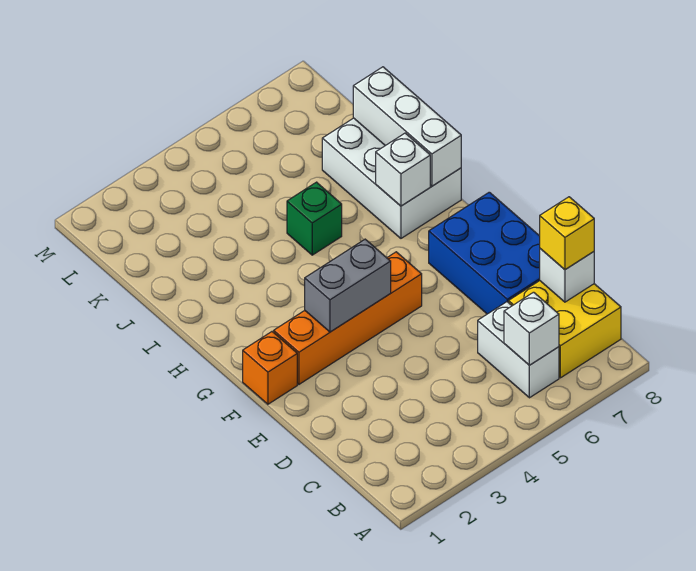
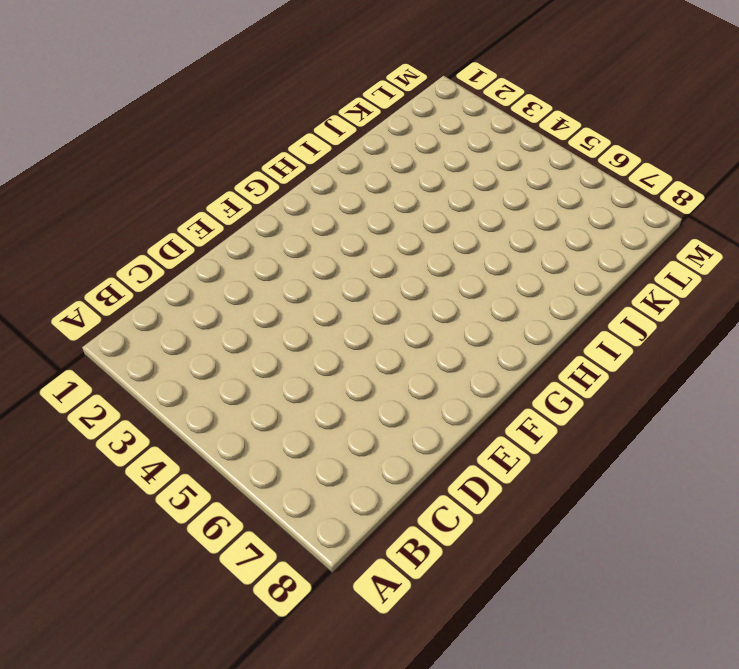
none -> white brick B6:C6 level 1
none -> yellow brick B7:C8 level 1
none -> blue brick D7:F8 level 1

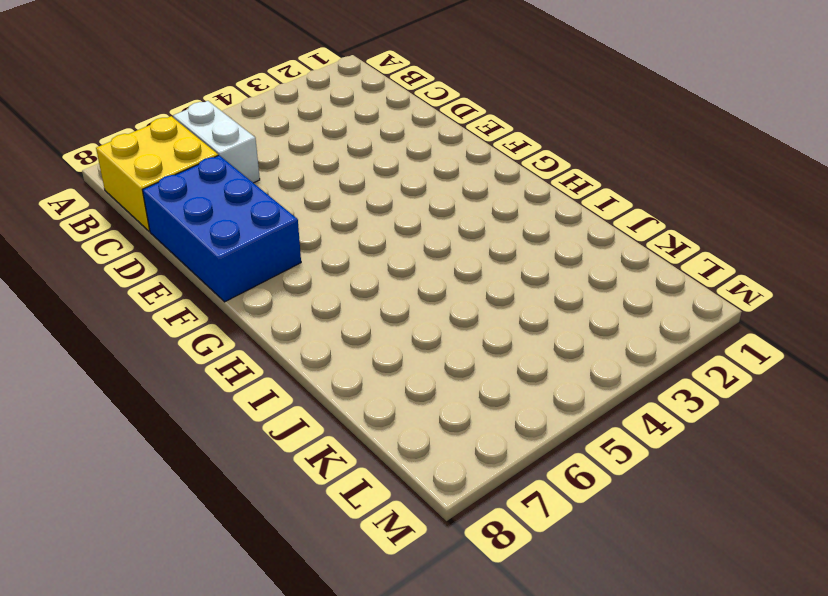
none -> orange brick F1 level 1
none -> orange brick F2:F5 level 1
none -> white brick H7:J8 level 1

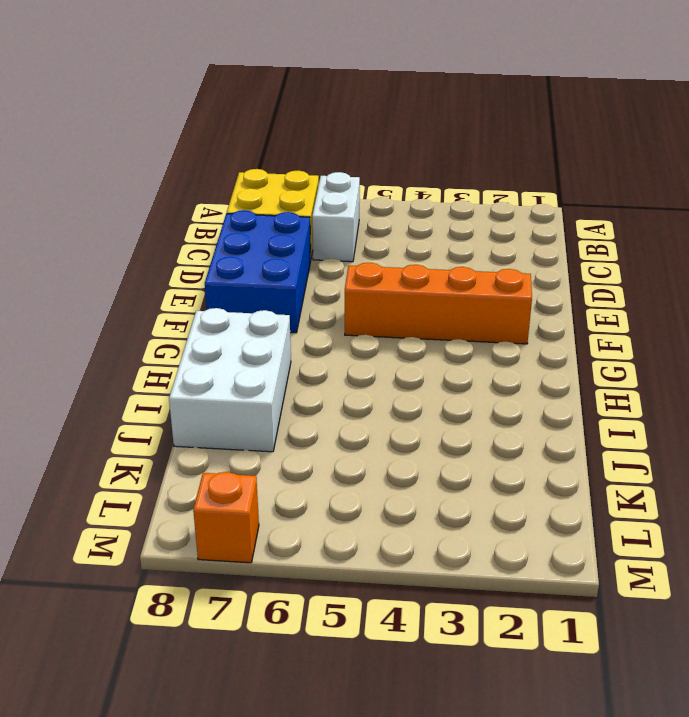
orange brick M7 level 1 -> orange brick F1 level 1
none -> green brick I5 level 1
none -> white brick B6 level 2
none -> white brick C8 level 2

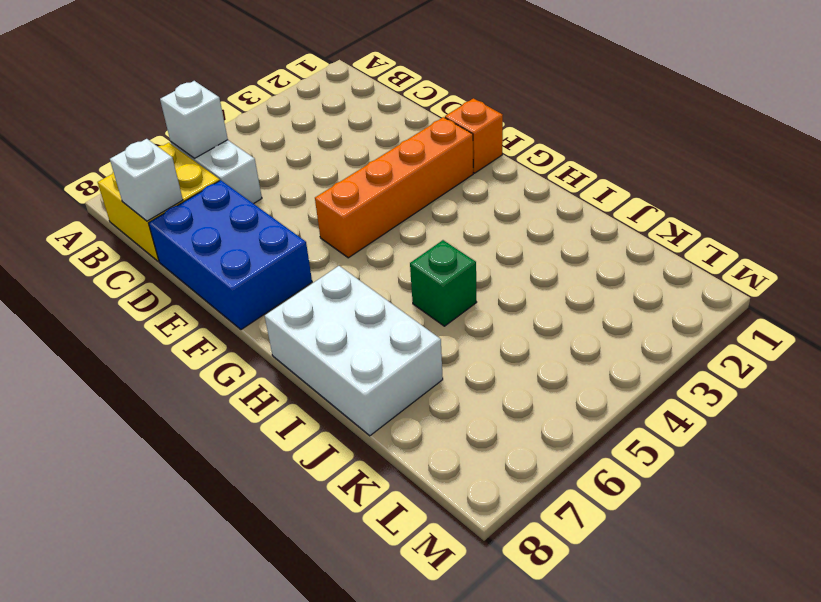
none -> grey brick F3:F4 level 2
none -> white brick H7 level 2
none -> white brick H8:J8 level 2

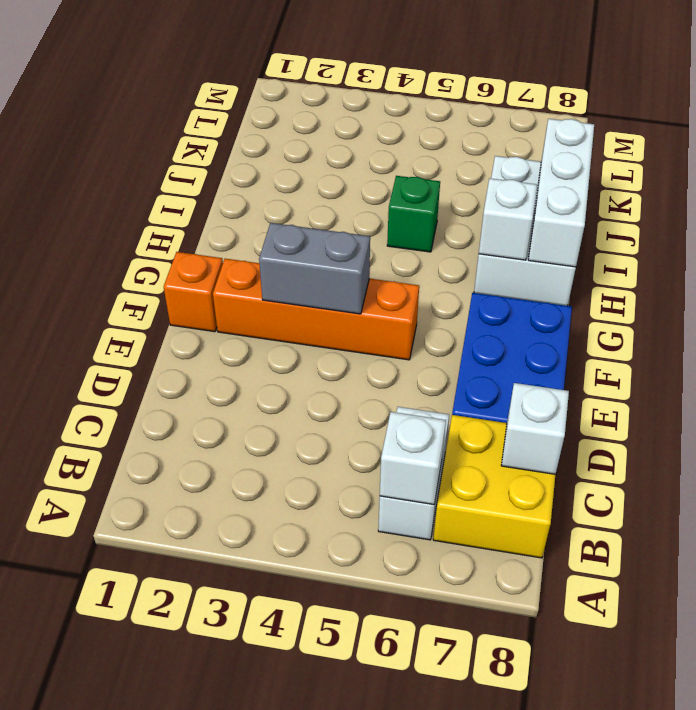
none -> yellow brick C8 level 3

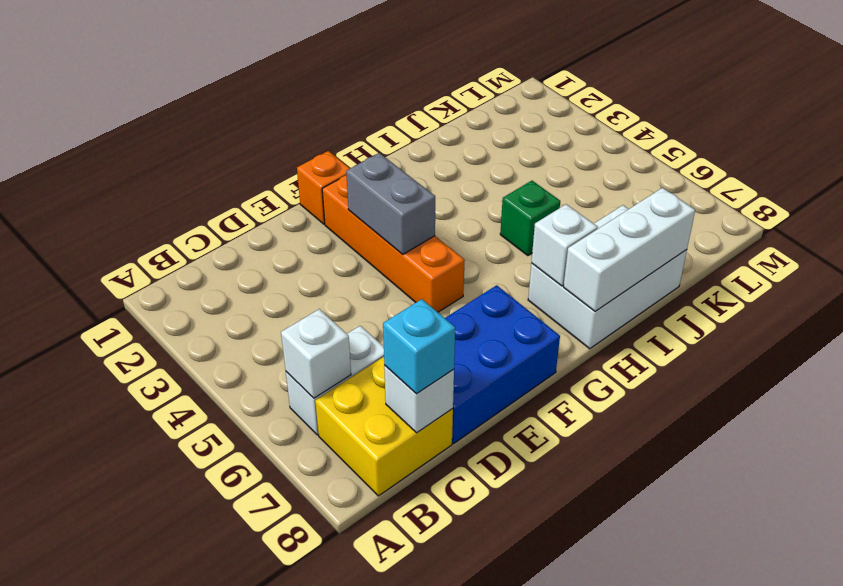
cyan brick C8 level 3 -> yellow brick C8 level 3

